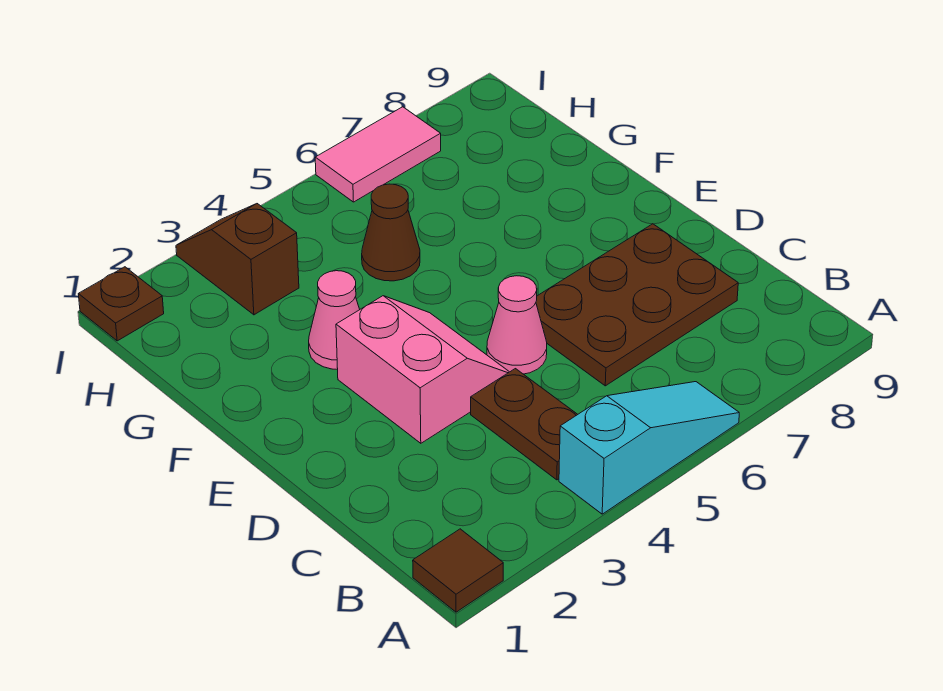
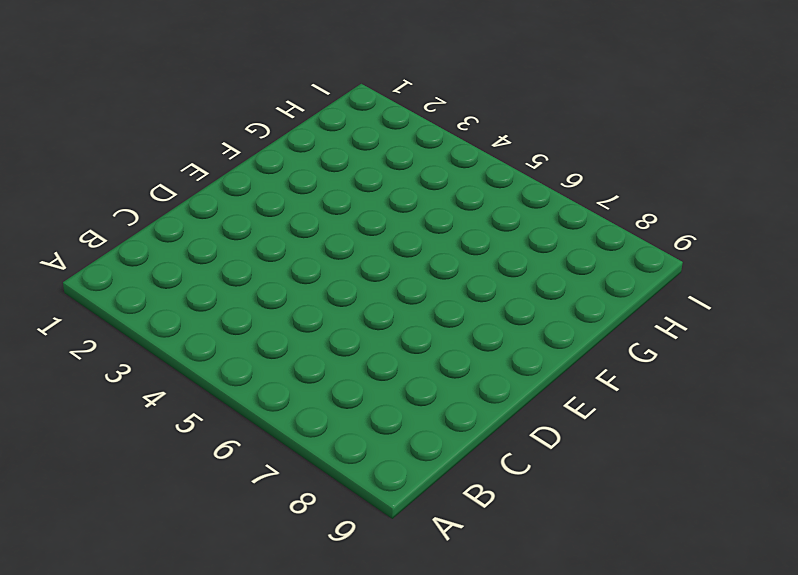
none -> brown tile A1 level 1
none -> cyan slope A4:A6 level 1 top 4

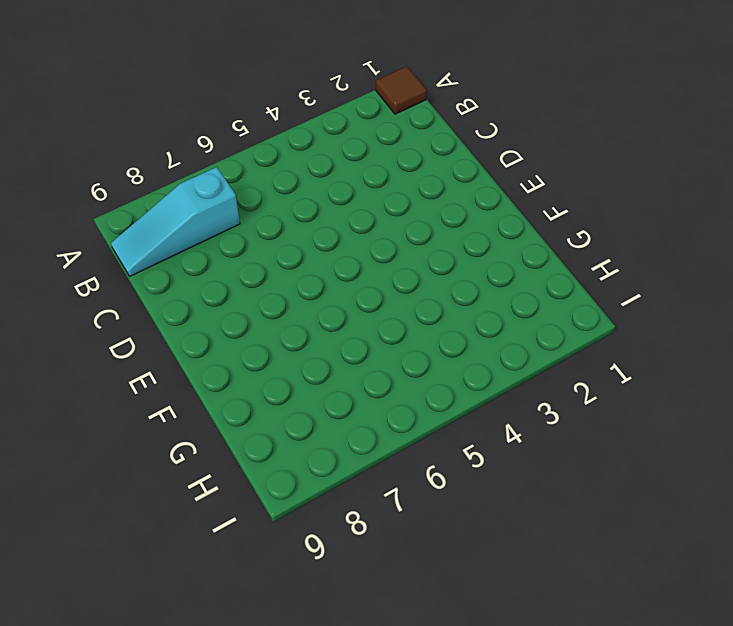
cyan slope B7:B9 level 1 top 7 -> cyan slope A4:A6 level 1 top 4
none -> brown plate B4:C4 level 1
none -> brown plate C6:D8 level 1

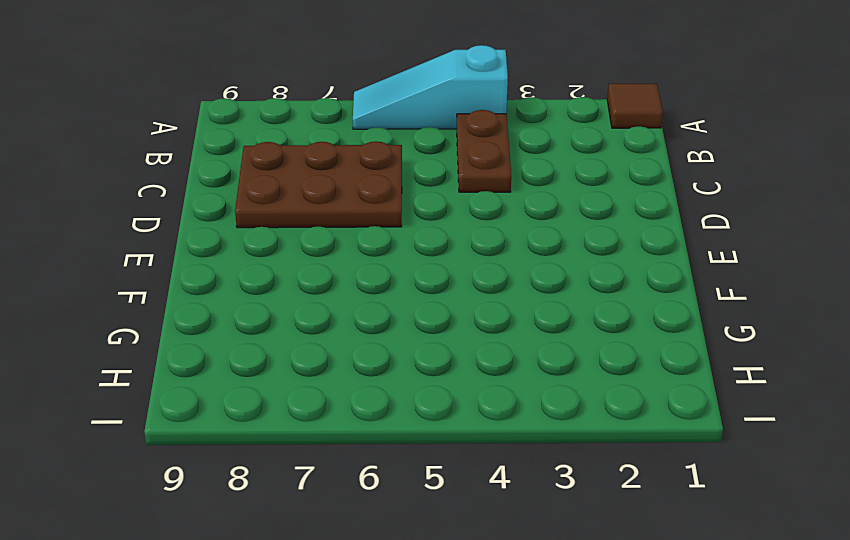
none -> pink slope D3:E4 level 1 top 3
none -> pink cone D5 level 1

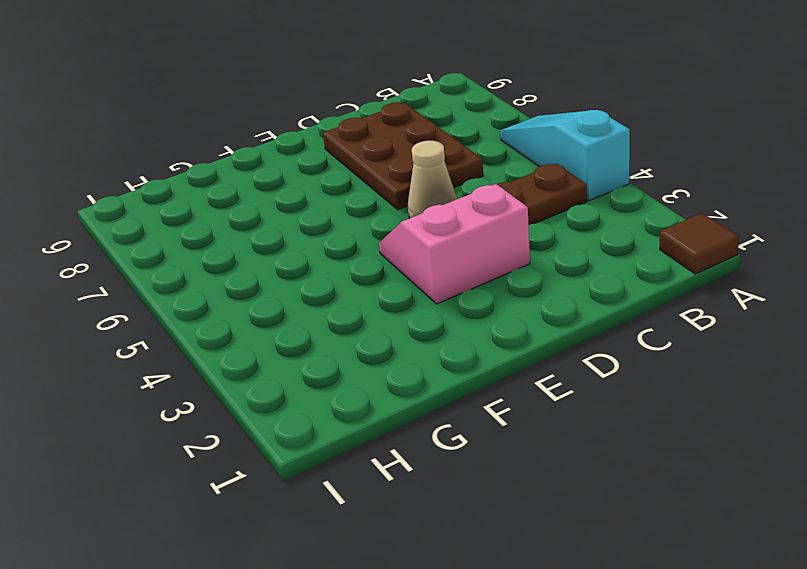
tan cone D5 level 1 -> pink cone D5 level 1
none -> pink cone F3 level 1
none -> brown cone G5 level 1

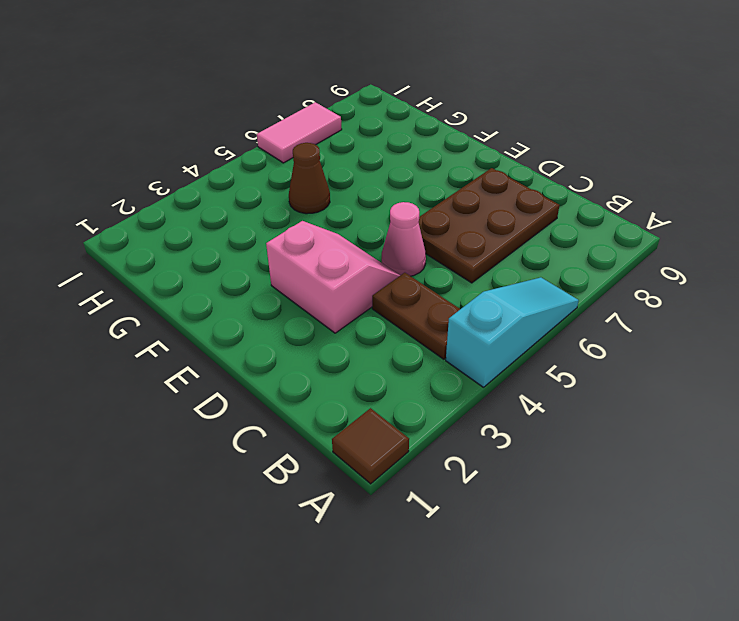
none -> pink cone F3 level 1
none -> brown slope H3:I3 level 1 top H

